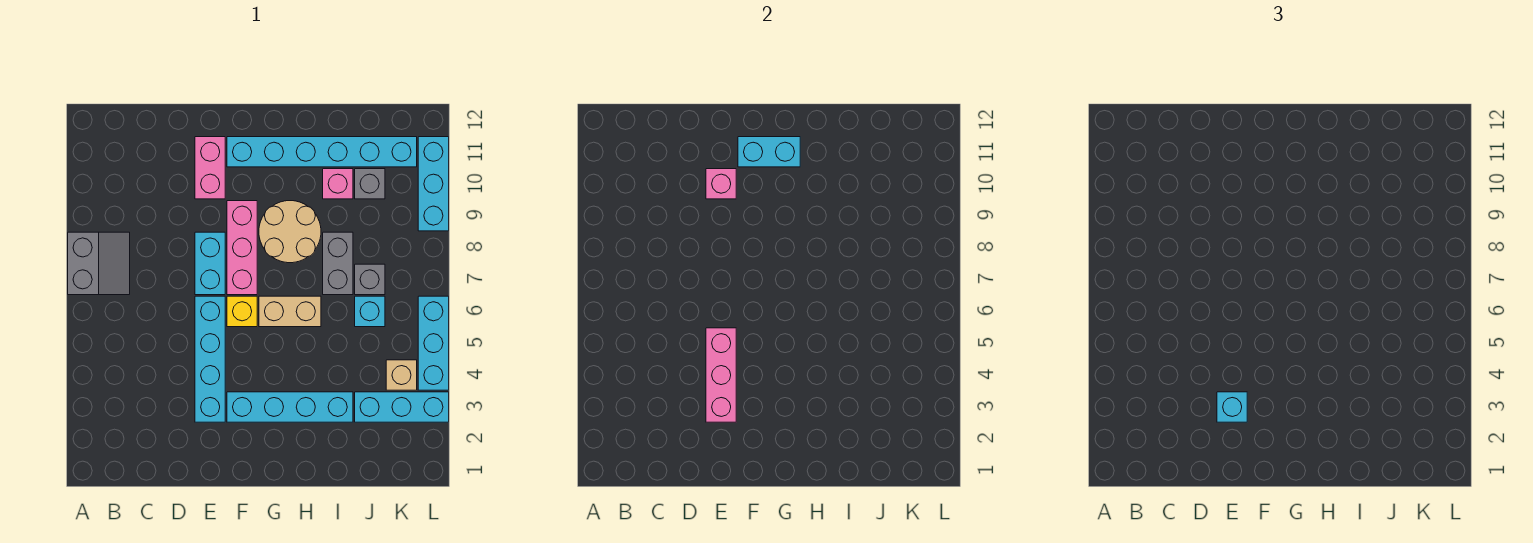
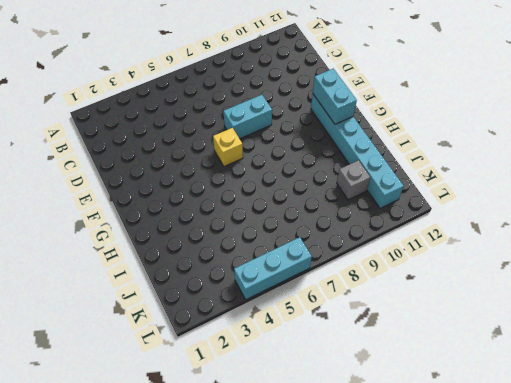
none -> grey slope A7:B8 level 1 top A
none -> cyan brick E3:E6 level 1
none -> pink brick E10:E11 level 1

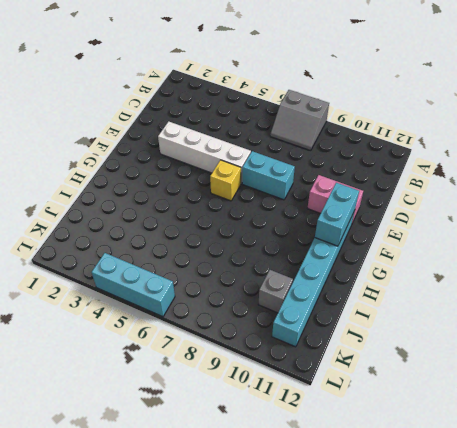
white brick E3:E6 level 1 -> cyan brick E3:E6 level 1
none -> cyan brick F3:I3 level 1
none -> pink brick F7:F9 level 1
none -> tan brick G6:H6 level 1

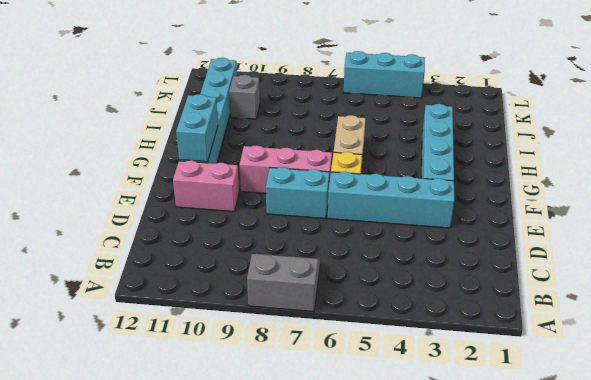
none -> tan round brick G8:H9 level 1
none -> grey brick I7:I8 level 1
none -> pink brick I10 level 1

